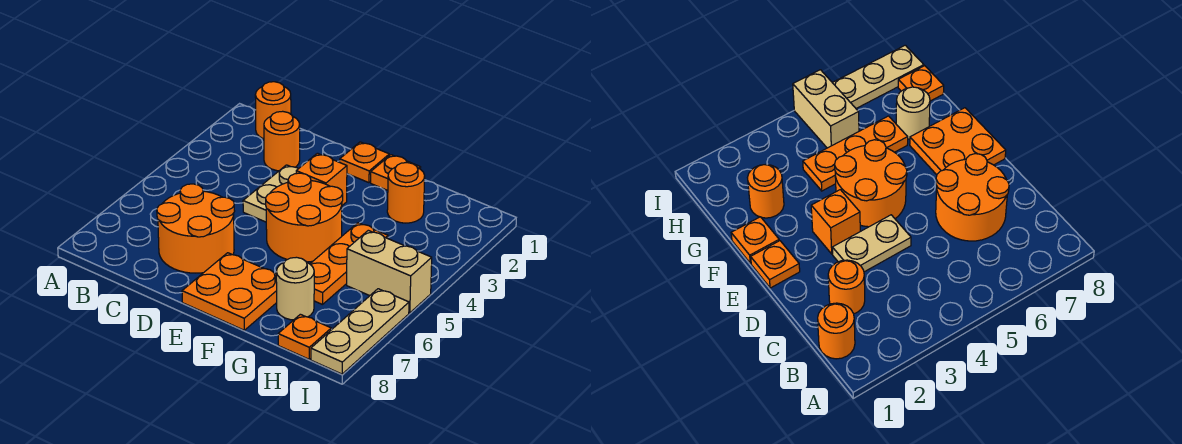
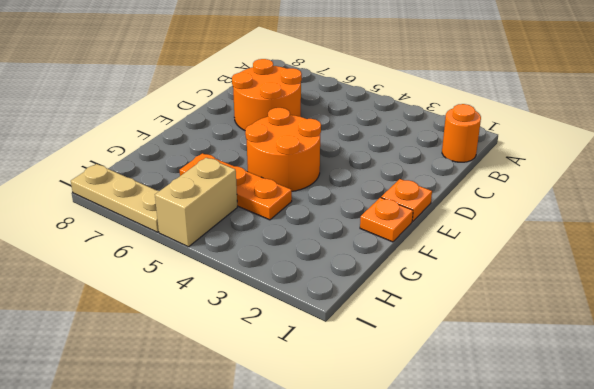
none -> orange round brick C2 level 1
none -> tan plate D3:D4 level 1
none -> orange brick E3 level 1

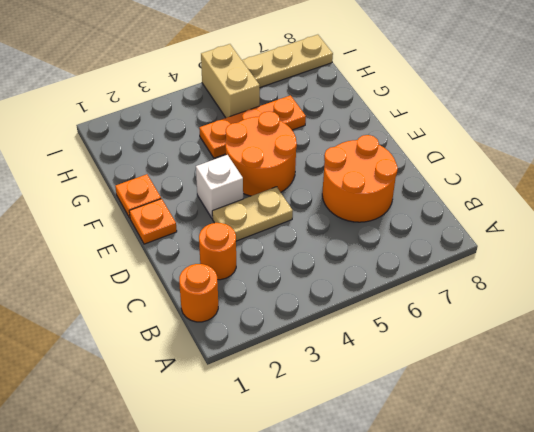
white brick E3 level 1 -> orange brick E3 level 1
none -> orange plate E7:F8 level 1
none -> orange round brick G2 level 1
none -> tan round brick G7 level 1

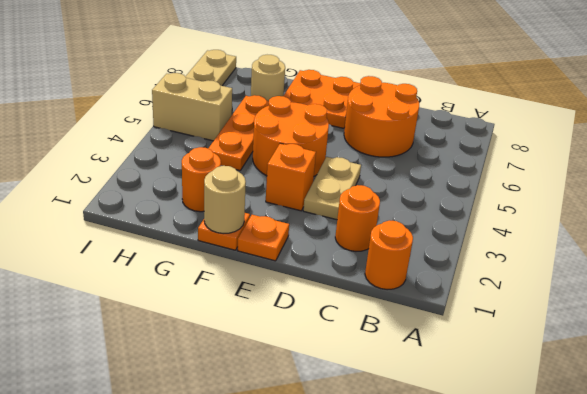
tan round brick F1 level 2 -> none
none -> orange plate H8 level 1

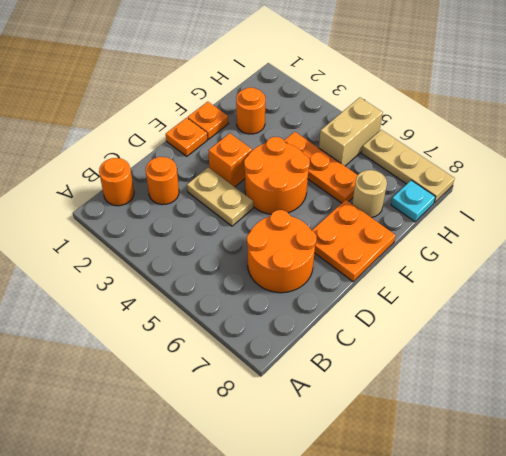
cyan plate H8 level 1 -> orange plate H8 level 1

